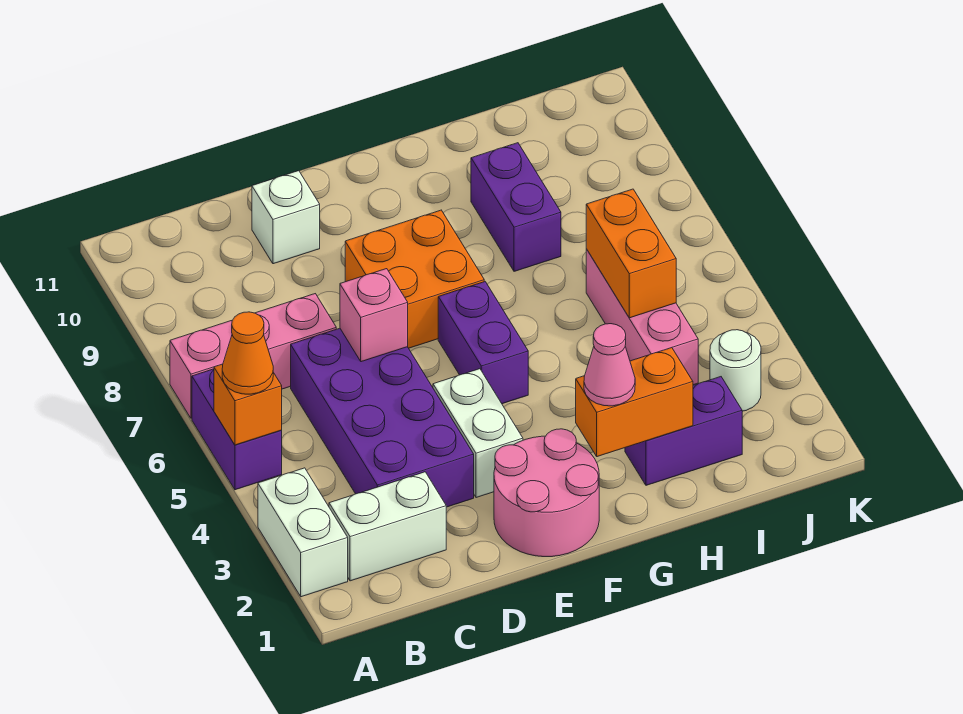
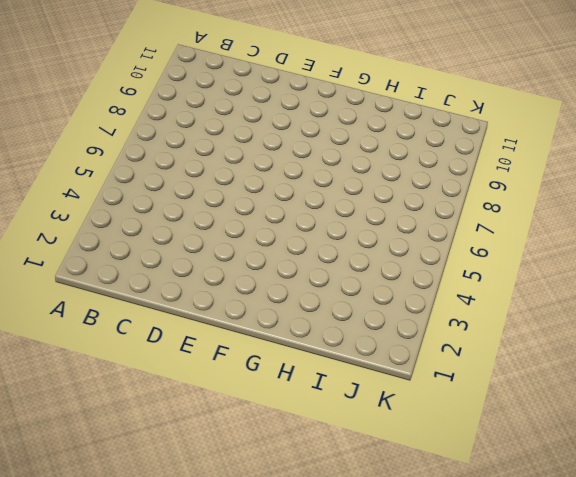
none -> white brick A2:A3 level 1
none -> purple brick A5:A6 level 1
none -> pink brick A7:C7 level 1

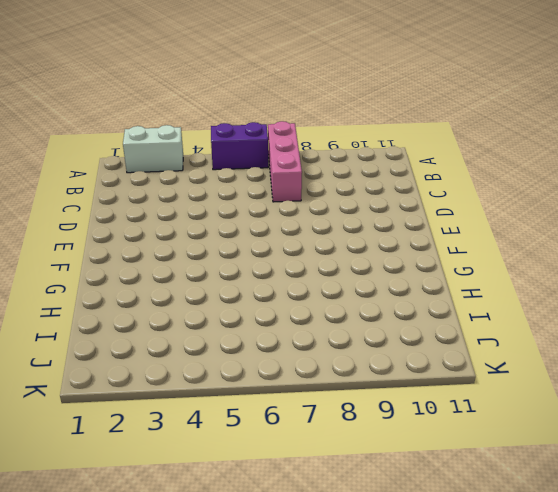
none -> white brick B2:C2 level 1
none -> purple brick C3:D6 level 1
none -> white brick D10 level 1

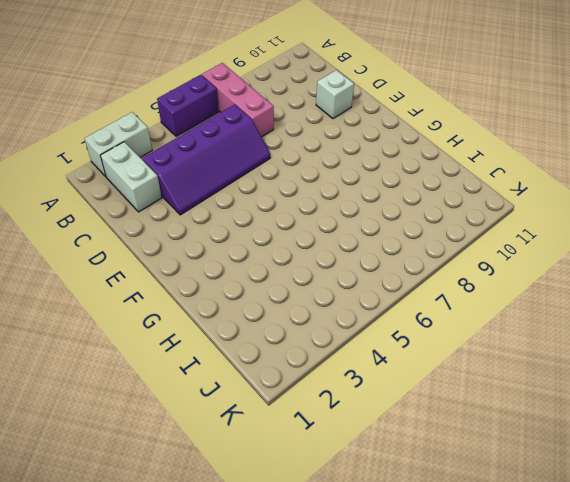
purple slope C3:D6 level 1 top C -> purple brick C3:D6 level 1
none -> pink round brick E1:F2 level 1
none -> white brick E3:E4 level 1
none -> orange brick E7:F8 level 1

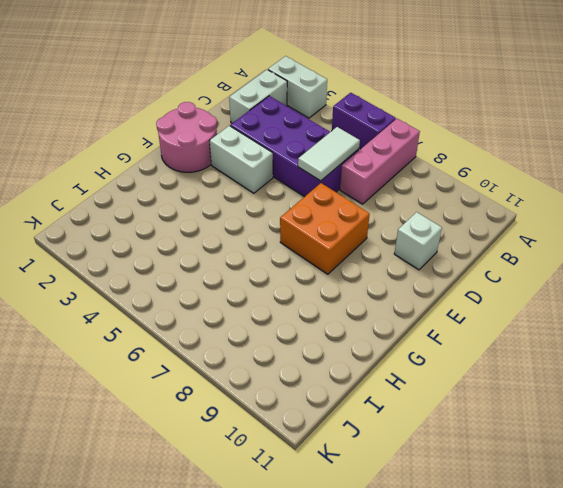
white tile C6:D6 level 2 -> pink brick D6 level 2
none -> purple brick F5:F6 level 1
none -> purple brick H2:I2 level 1
none -> purple brick H8:H9 level 1

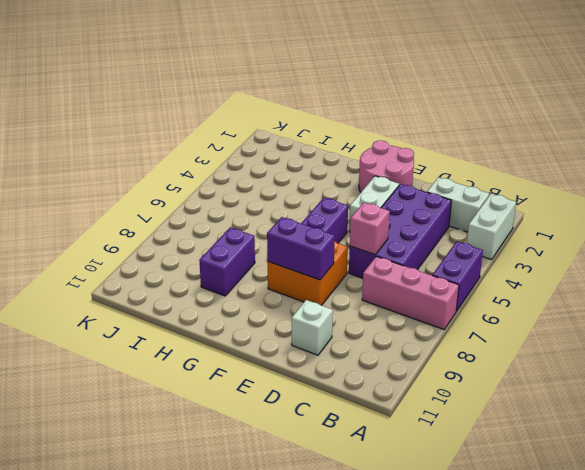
purple brick E8:F8 level 2 -> purple brick H2:I2 level 1
none -> pink brick I4:I6 level 1
none -> white round brick J3 level 1
none -> orange brick A5 level 2

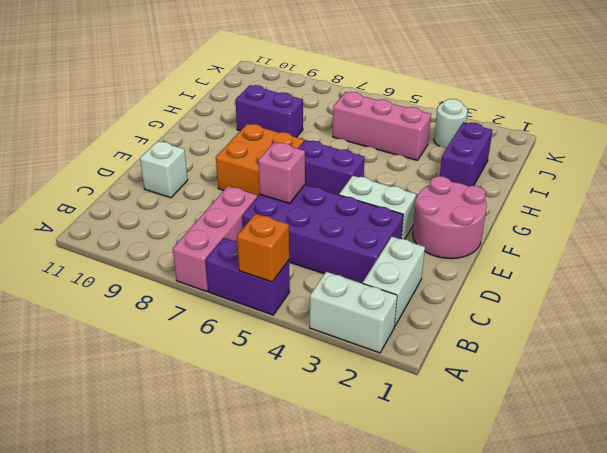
none -> orange brick G2:H2 level 2
none -> orange brick I5:I6 level 2
none -> orange cone A5 level 3

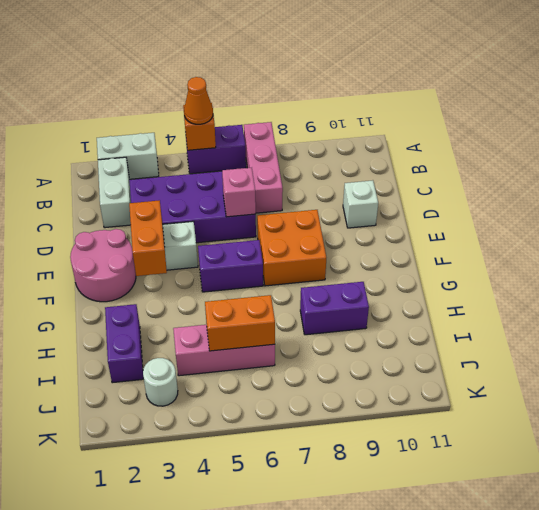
orange brick E3:F3 level 2 -> orange brick G2:H2 level 2
none -> pink cone G2 level 3

